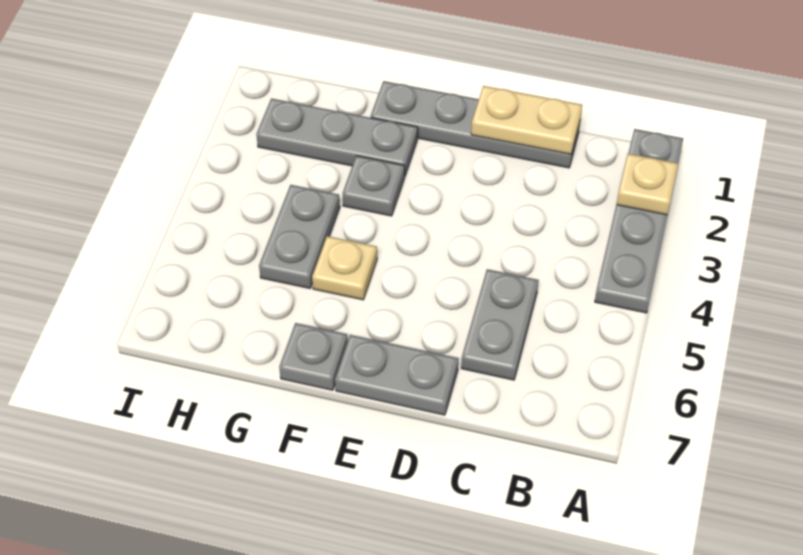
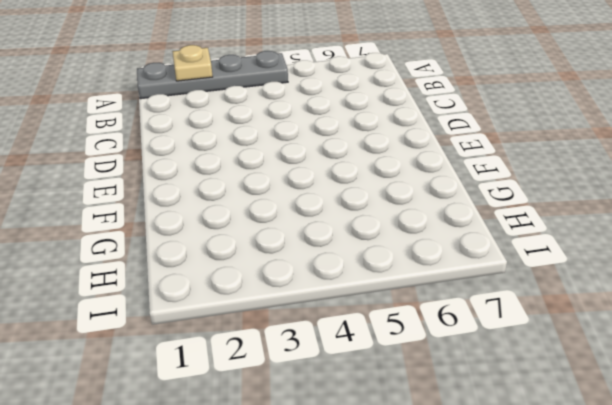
none -> grey plate C1:F1 level 1
none -> grey plate C5:C6 level 1

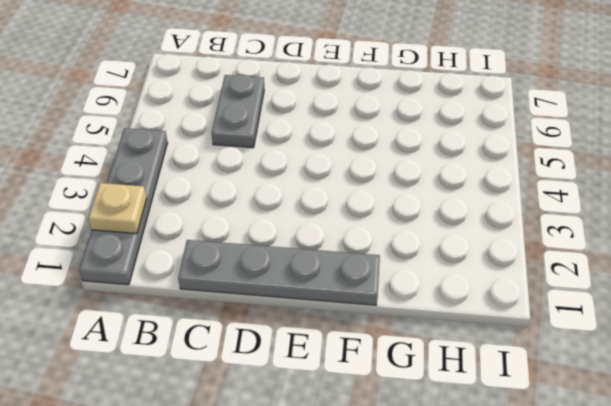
none -> grey plate D7:E7 level 1
none -> grey plate F2:H2 level 1

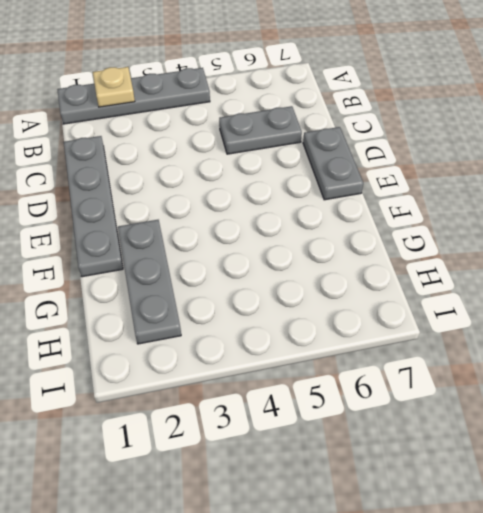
none -> grey plate F3 level 1
none -> tan plate F5 level 1

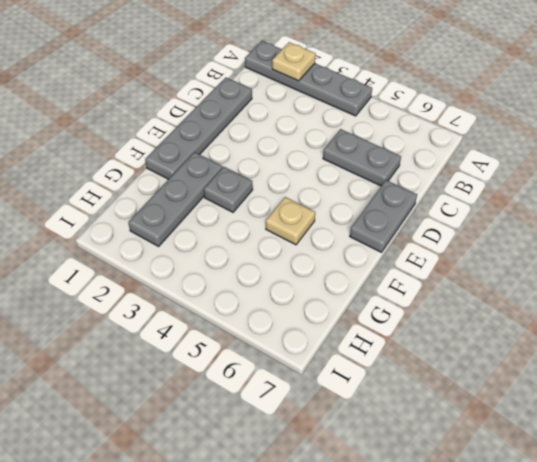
none -> grey plate F7 level 1
none -> grey plate G4:G5 level 1

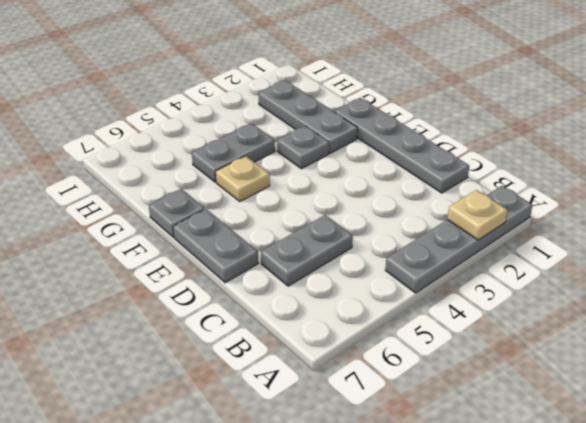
none -> tan plate C1:D1 level 2

